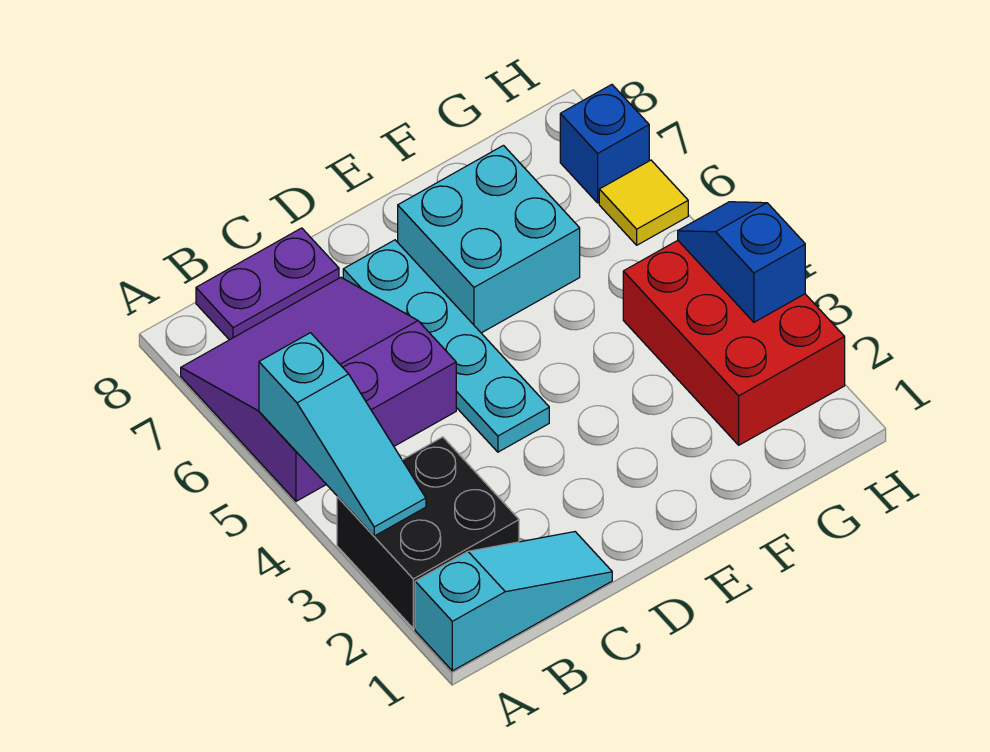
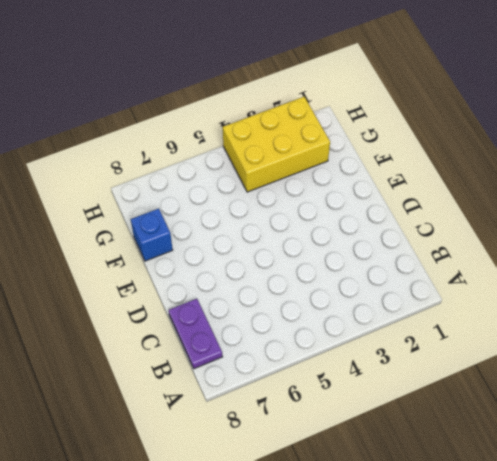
blue brick F8 level 1 -> blue brick H7 level 1
yellow brick G2:H4 level 1 -> red brick G2:H4 level 1
none -> cyan slope A1:C1 level 1 top A
none -> black brick A2:B3 level 1

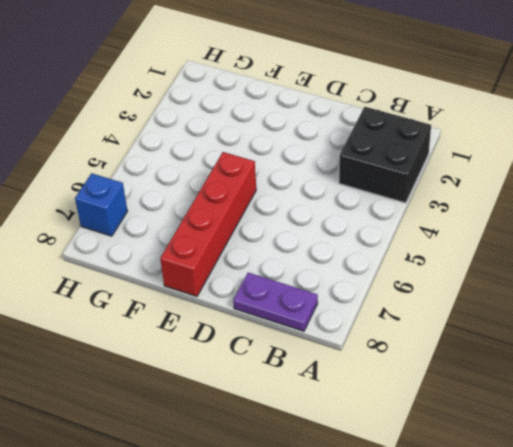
red brick E5:E8 level 1 -> cyan brick E6:F7 level 1
none -> cyan slope A1:C1 level 1 top A
none -> purple slope A5:C7 level 1 top 5

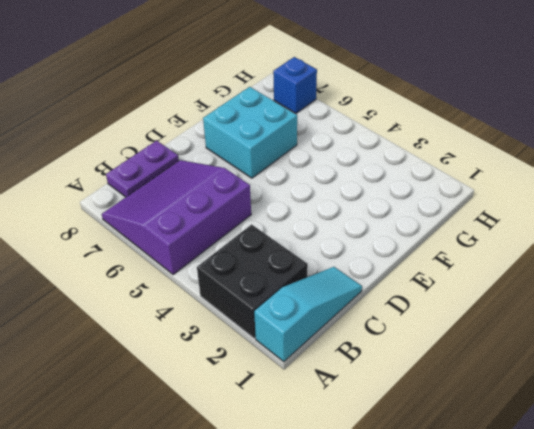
none -> cyan plate D4:D7 level 1
none -> red brick G2:H4 level 1

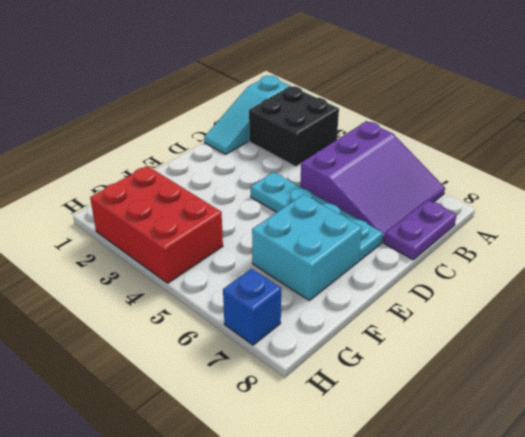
none -> yellow tile H6 level 1
none -> cyan slope A3:A5 level 2 top 5

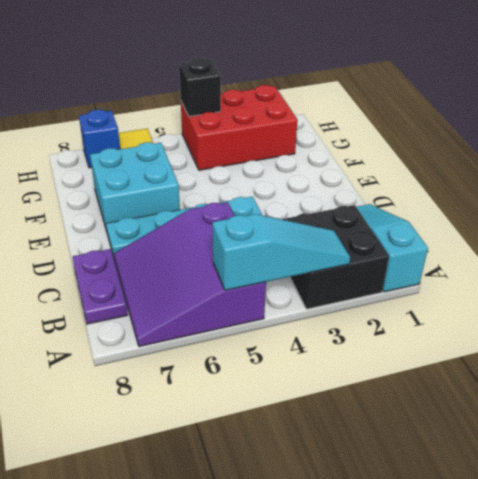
black brick H4 level 2 -> blue slope H3:H4 level 2 top 3

